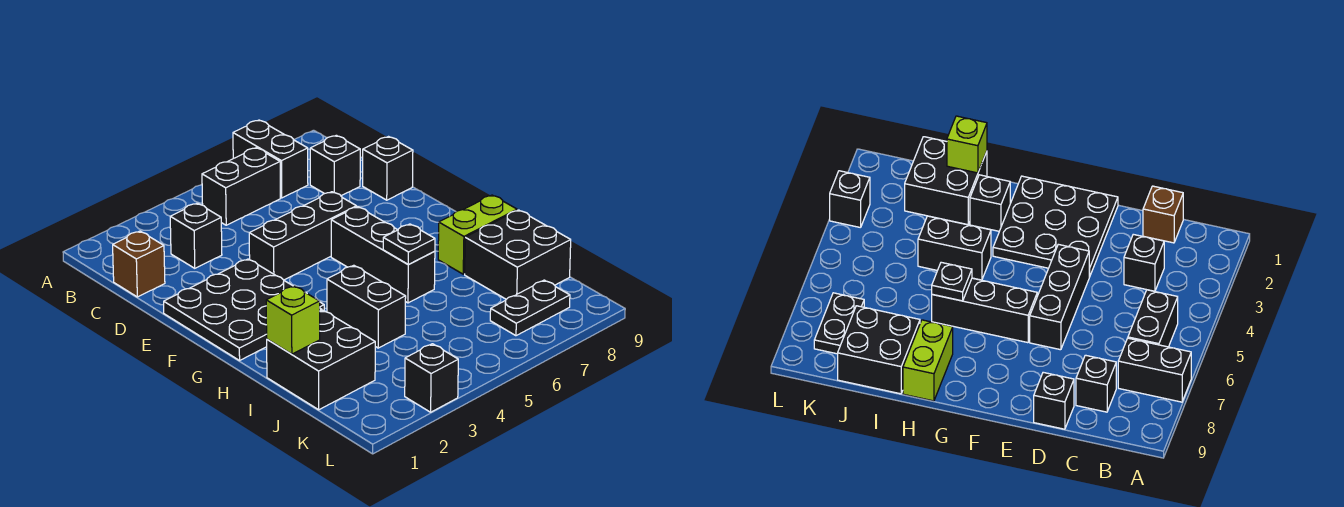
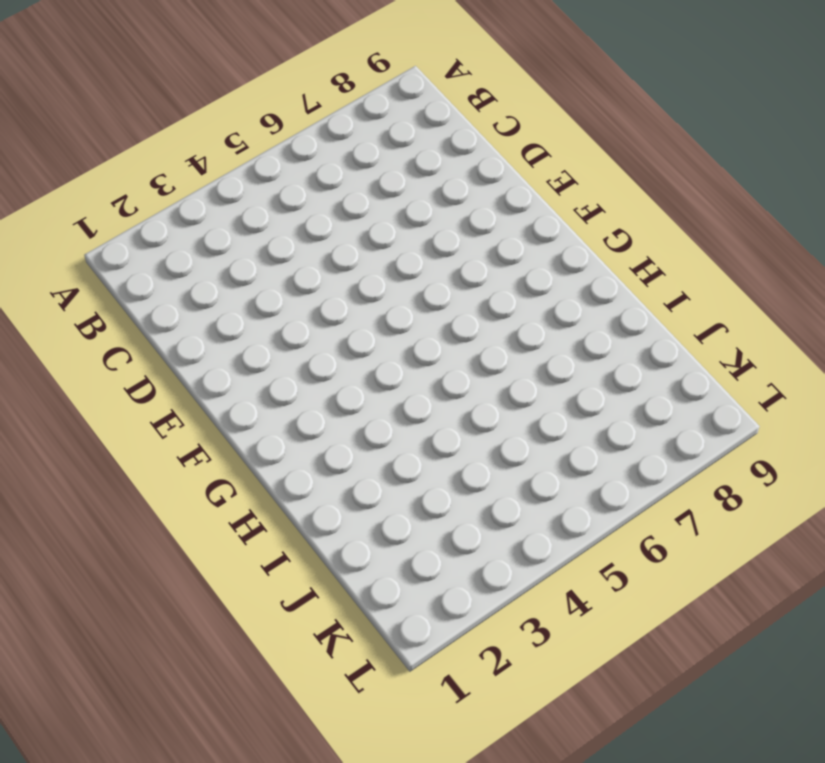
none -> black brick A7:B7 level 1
none -> black brick B5:B6 level 1
none -> brown brick C1 level 1

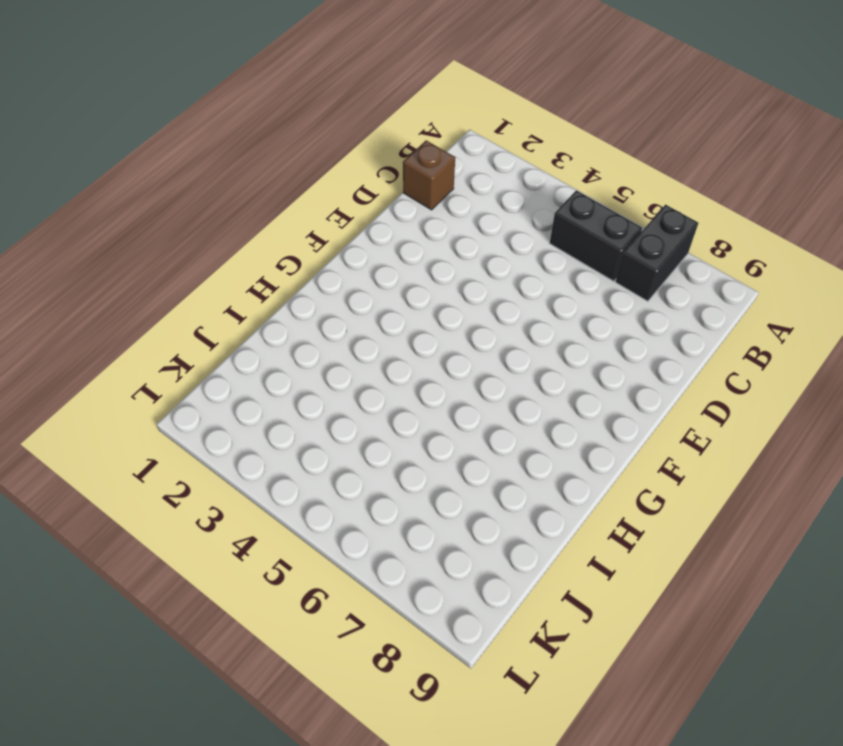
none -> black brick C3 level 1
none -> black brick C8 level 1
none -> black brick D9 level 1

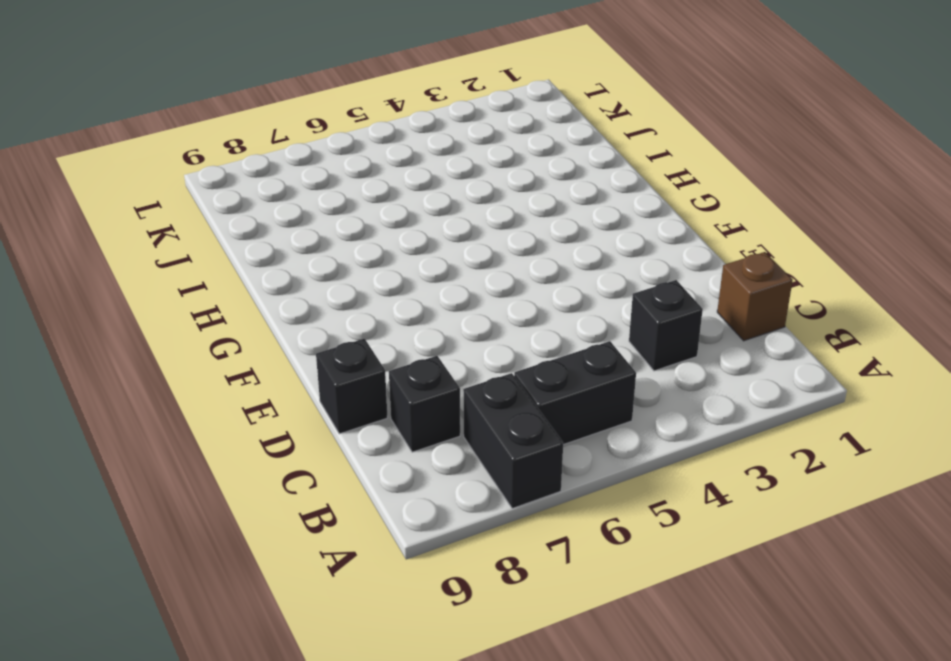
none -> black plate E1:G3 level 1
none -> black brick E4:E6 level 1
none -> black brick F6:H6 level 1

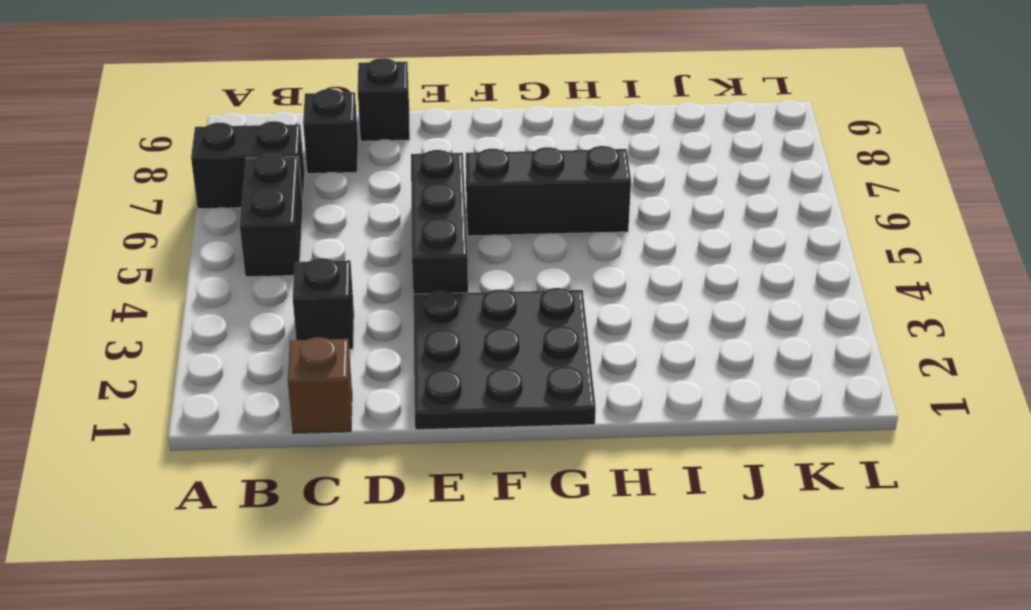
none -> black brick H2 level 1
none -> black brick H4:I4 level 1
none -> lime brick H8:H9 level 1

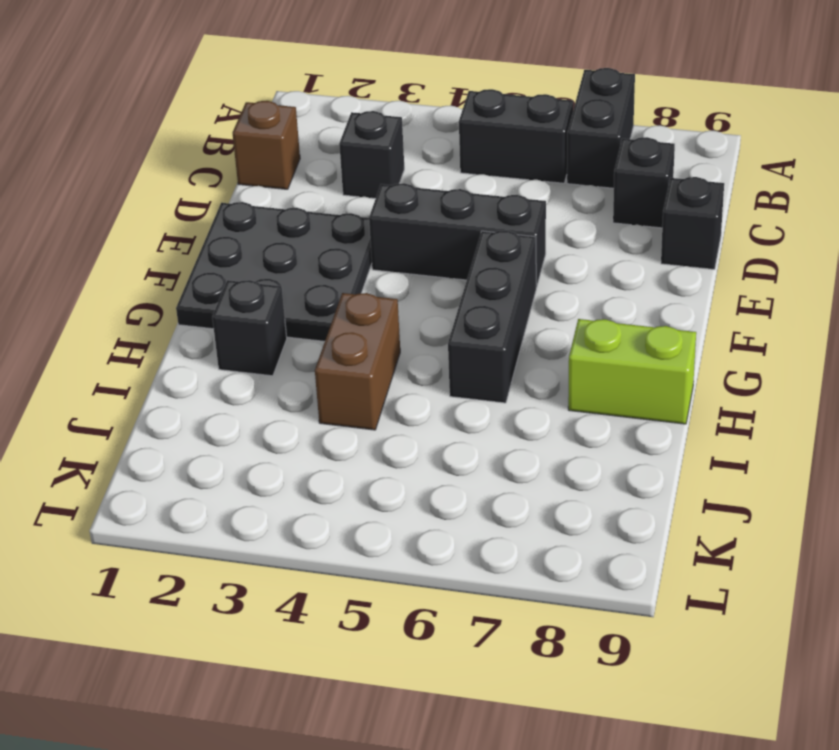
brown brick H4:I4 level 1 -> black brick H4:I4 level 1
none -> black brick I1:J2 level 1
none -> black brick I8:J9 level 1
none -> black plate K7:K8 level 1

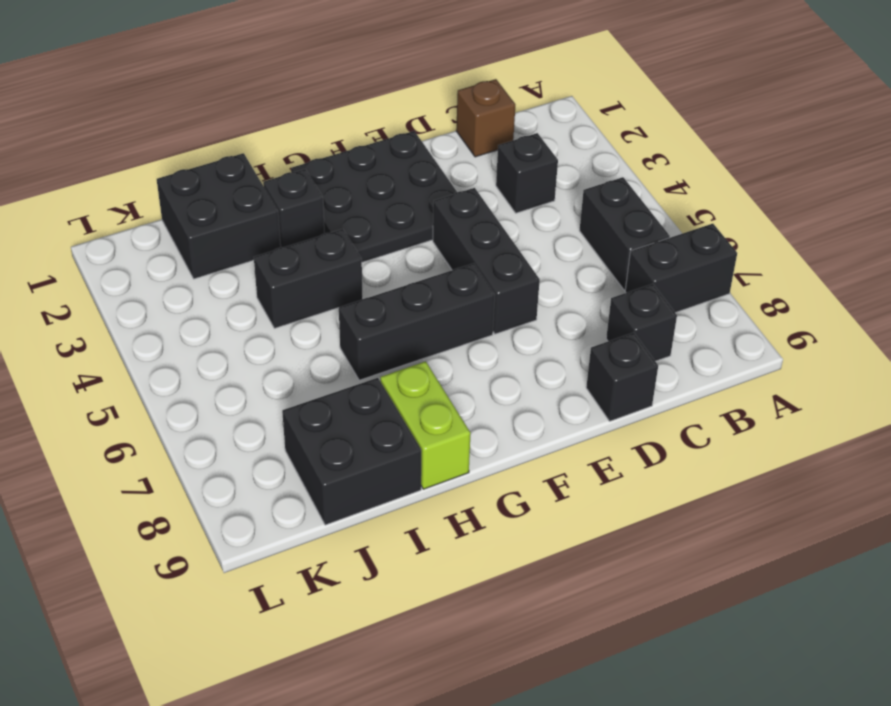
none -> black plate K7:K8 level 1
none -> black brick L3 level 1
none -> black plate H6 level 2

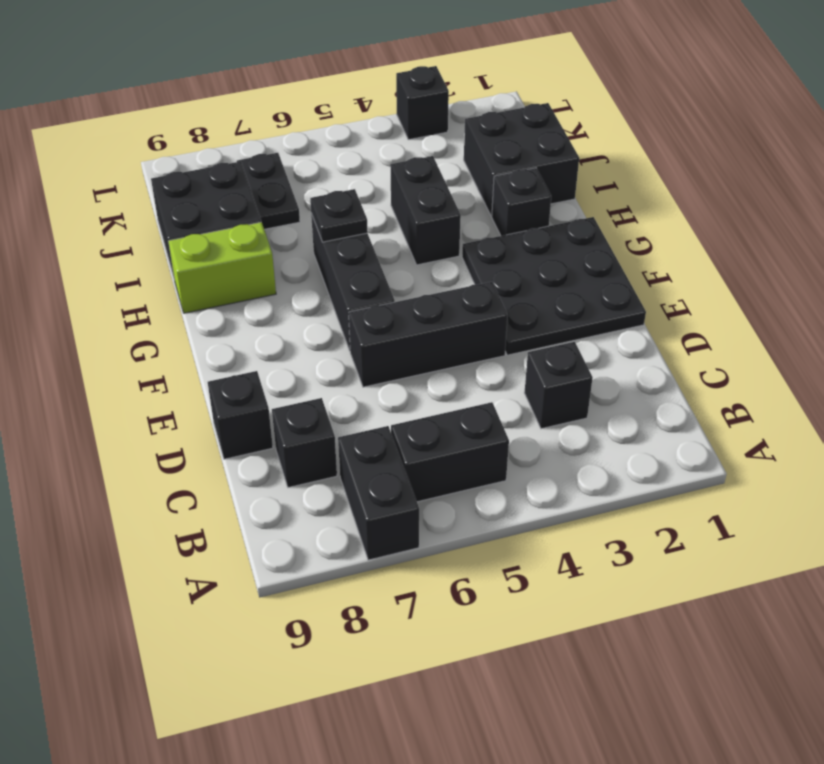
black plate J7:K7 level 1 -> black plate K7:K8 level 1
none -> brown brick C1 level 1
none -> lime brick I1 level 2

